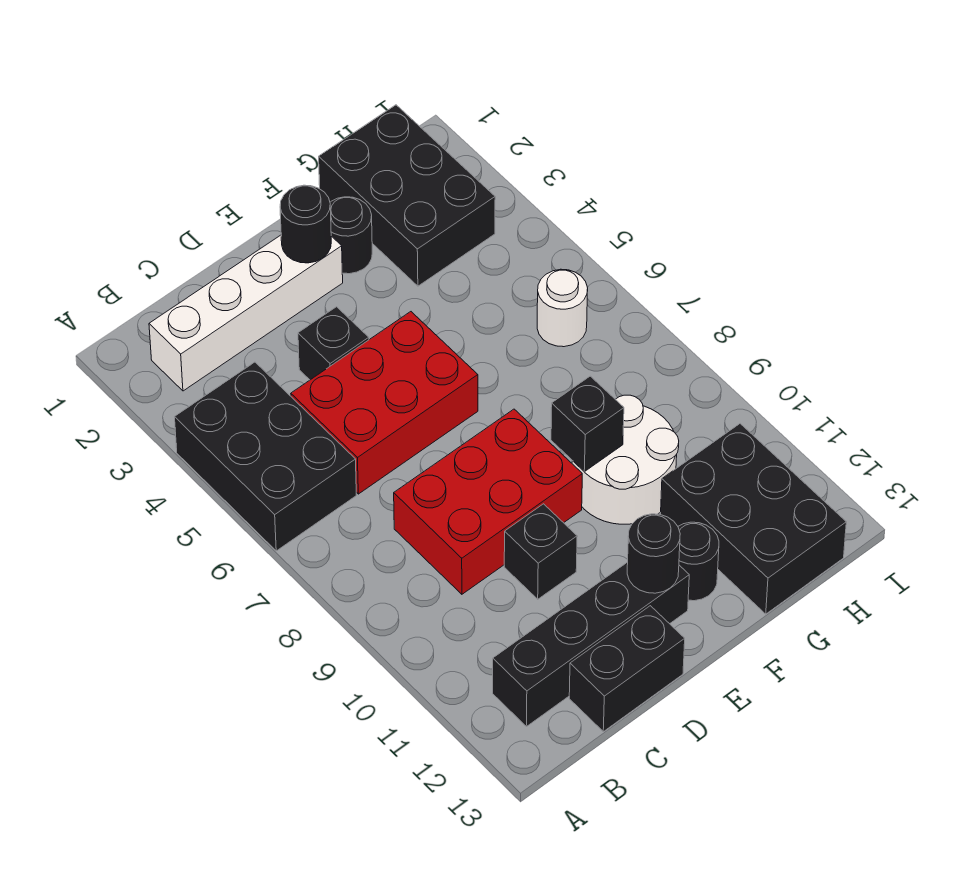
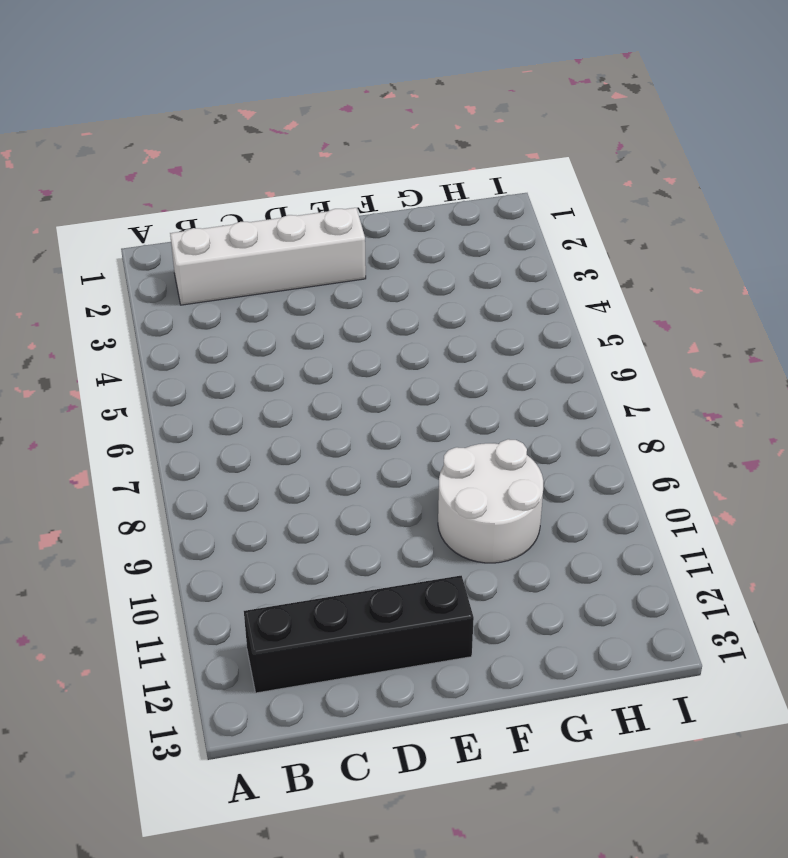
none -> black brick A4:B6 level 1
none -> red brick C5:E6 level 1
none -> red brick C8:E9 level 1

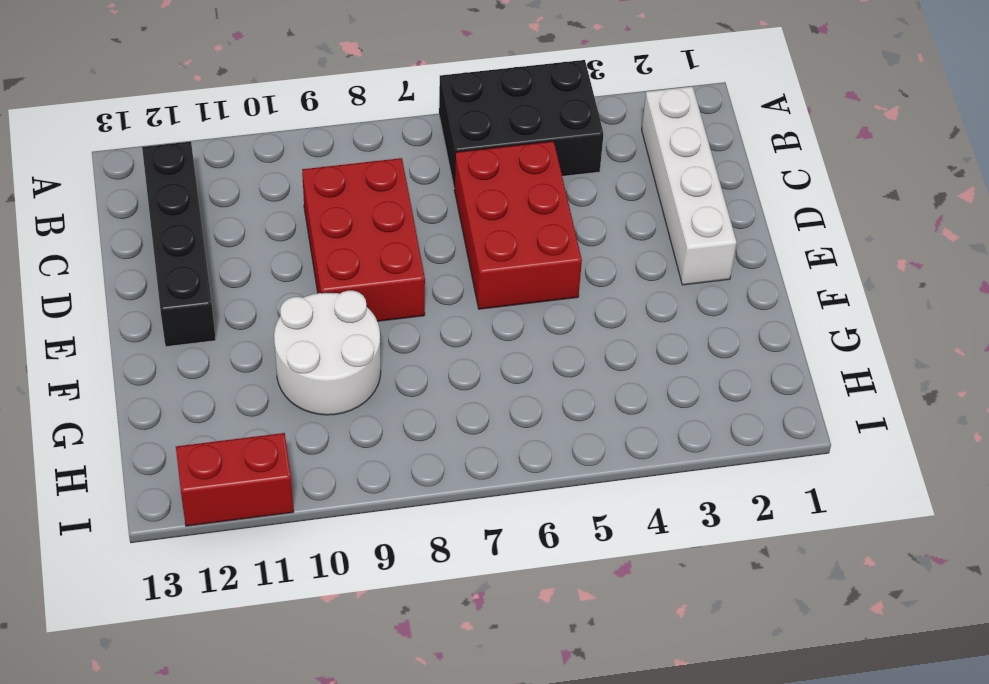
red brick I11:I12 level 1 -> none
none -> black brick C13:D13 level 1
none -> black brick D4 level 1
none -> black brick D10 level 1

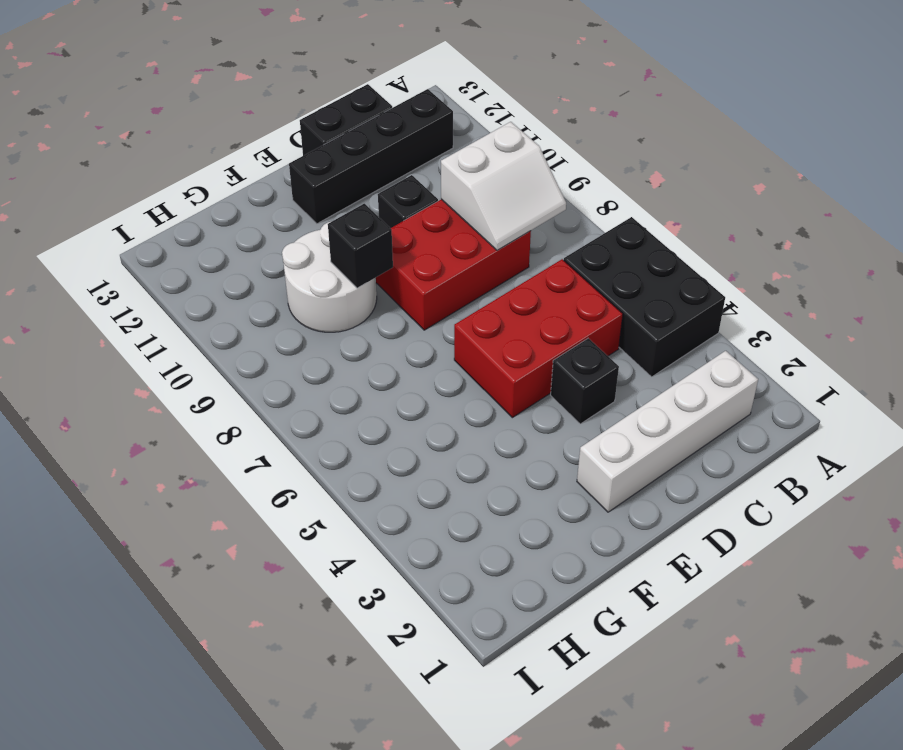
white slope B8:C9 level 2 top 9 -> none
none -> black round brick F2 level 1
none -> black round brick F12 level 1
none -> black brick G1:H3 level 1

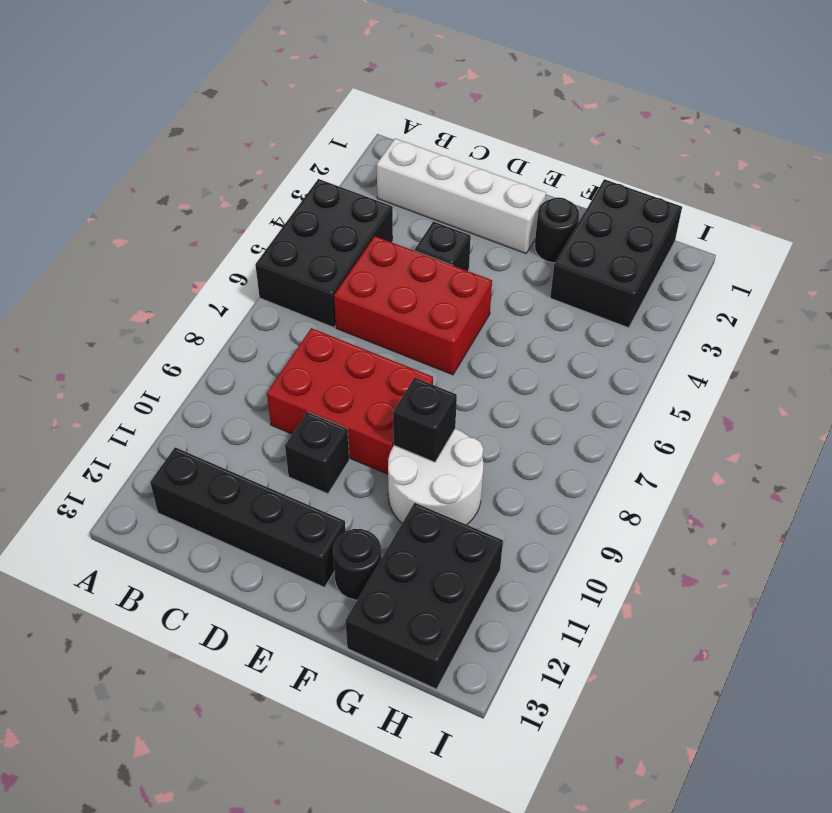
none -> black brick C13:D13 level 1
none -> white round brick H6 level 1
none -> black round brick E2 level 2

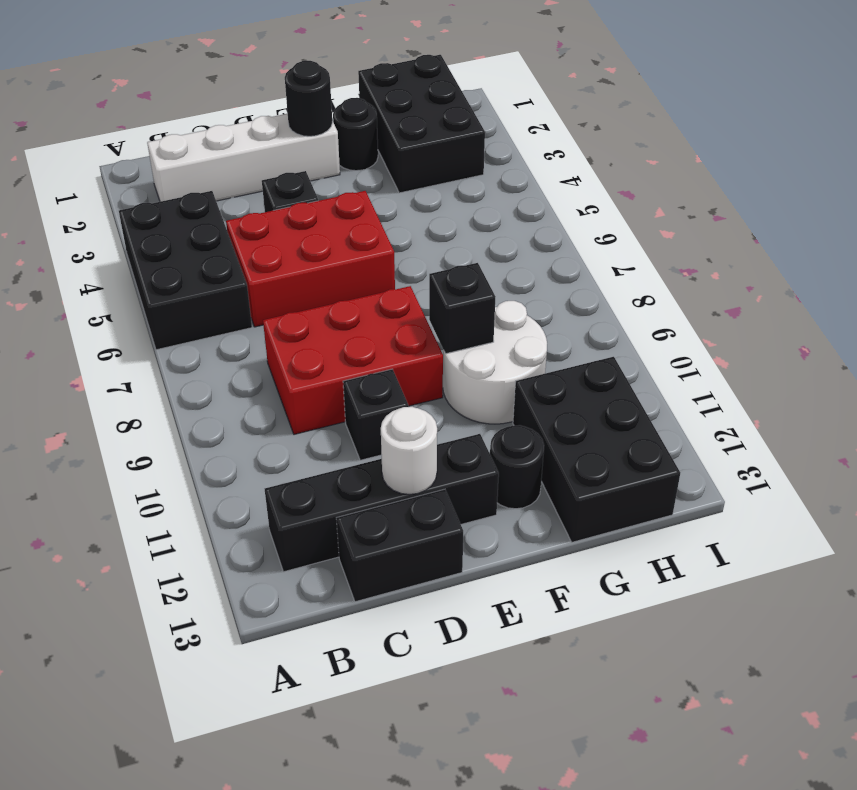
white round brick D12 level 2 -> white round brick H6 level 1
none -> black round brick E12 level 2

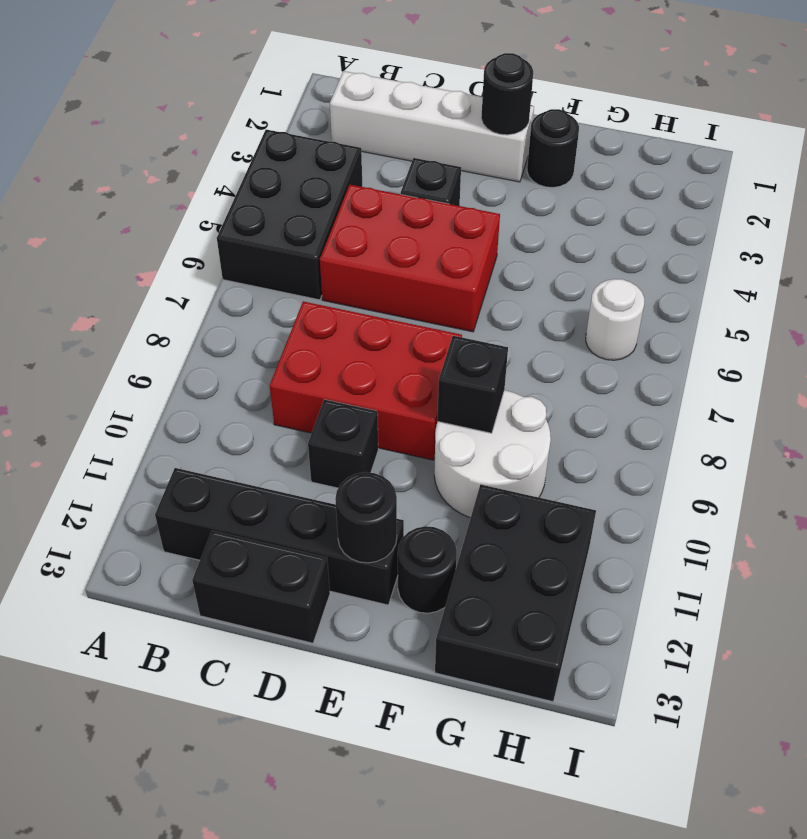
none -> black brick G1:H3 level 1

